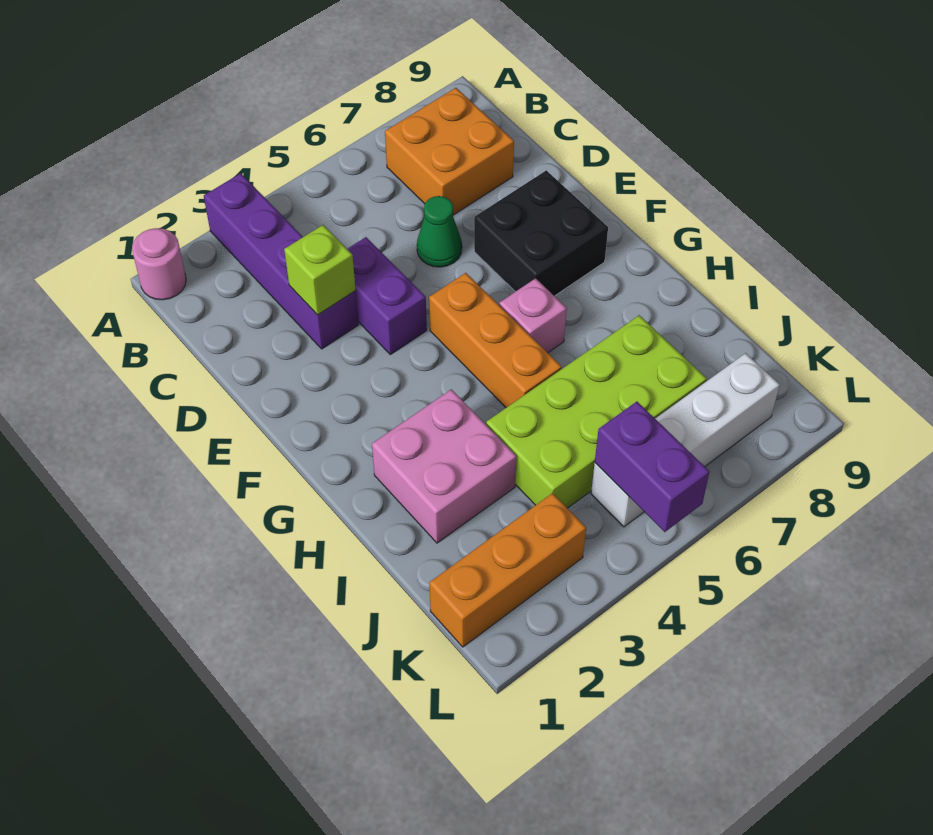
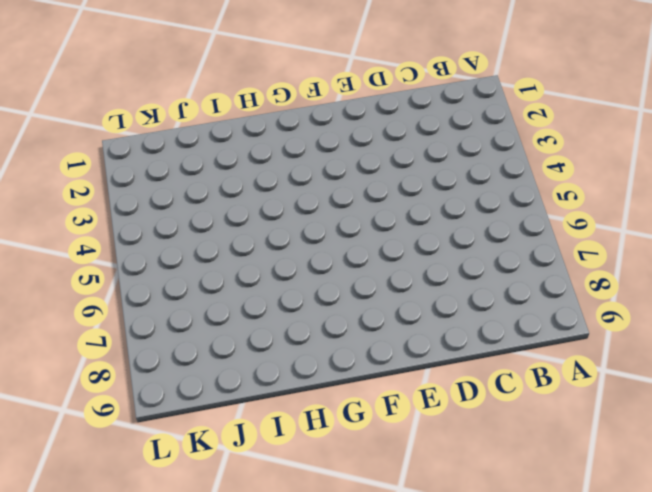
none -> pink round brick A1 level 1
none -> purple brick A3:D3 level 1
none -> orange brick B7:C8 level 1

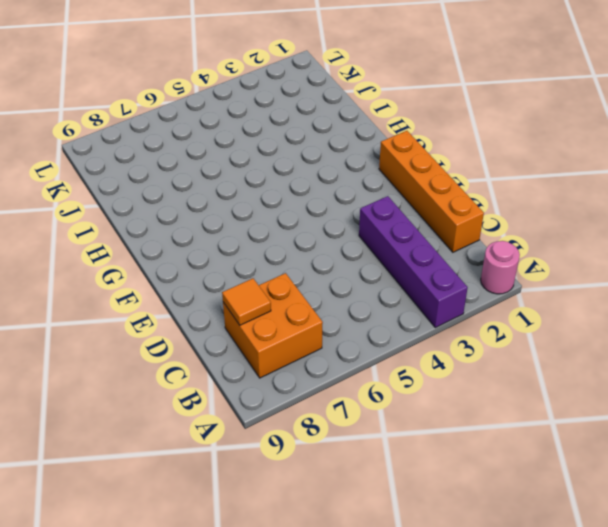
orange brick C1:F1 level 1 -> none
orange tile C8 level 2 -> none
none -> purple brick D4:E4 level 1
none -> green cone D6 level 1
none -> black brick E7:F8 level 1

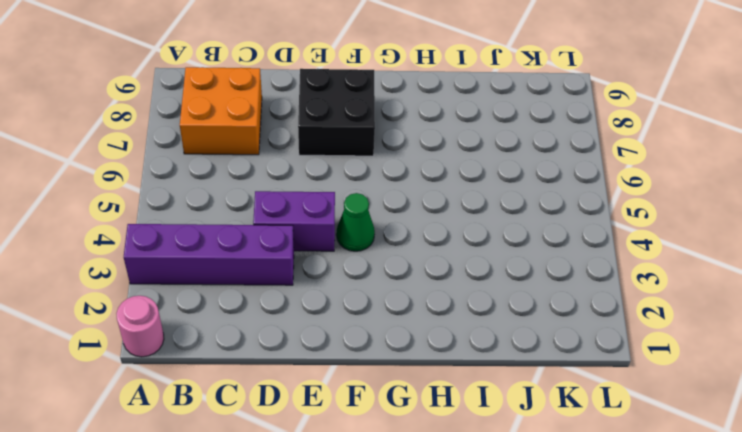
green cone F4 level 1 -> green cone D6 level 1
none -> orange brick F5:H5 level 1
none -> pink brick G6 level 1
none -> pink brick H2:I3 level 1

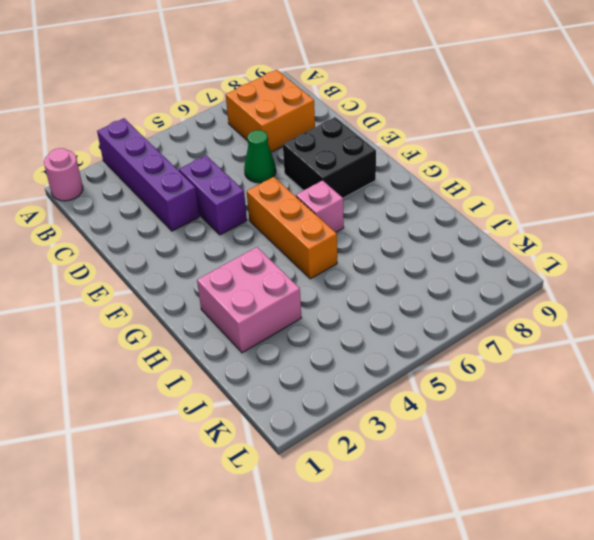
none -> lime brick I4:J7 level 1
none -> orange brick K1:K3 level 1
none -> white brick K5:K8 level 1

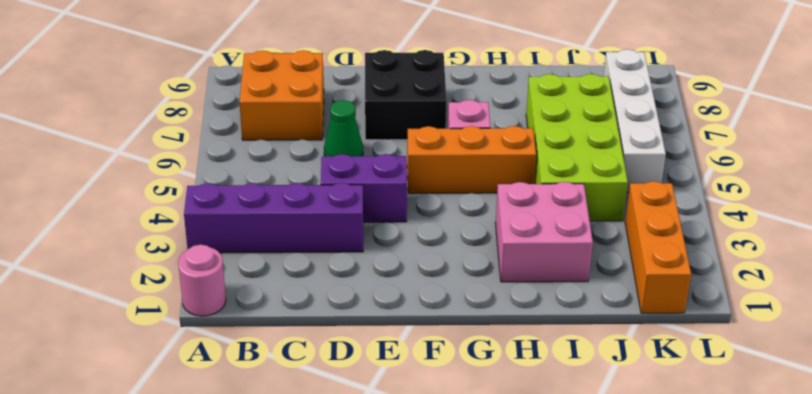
none -> lime brick D3 level 2
none -> purple brick K5:L5 level 2

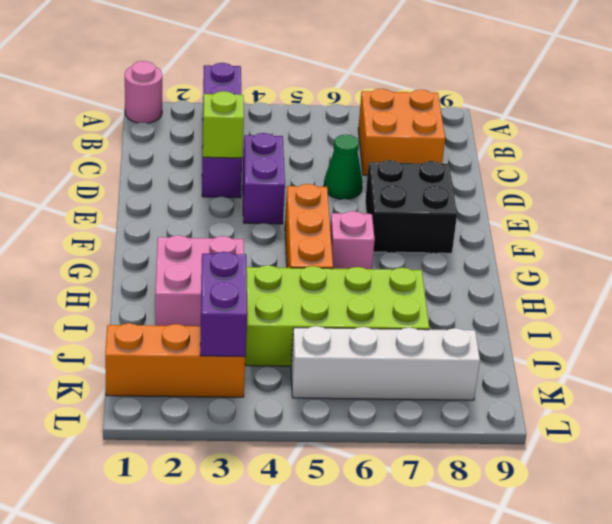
purple brick J3:K3 level 2 -> purple brick K5:L5 level 2

